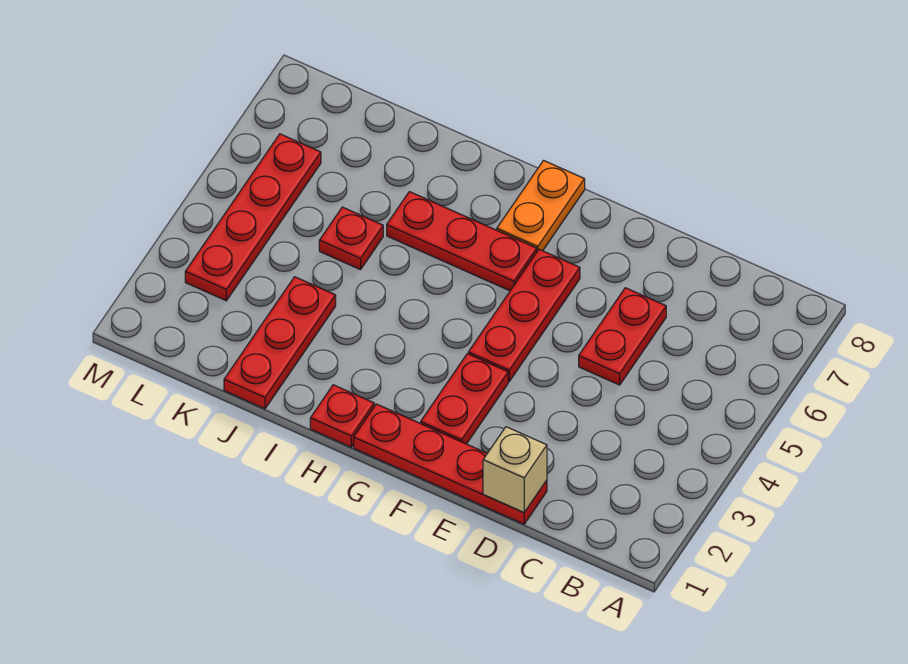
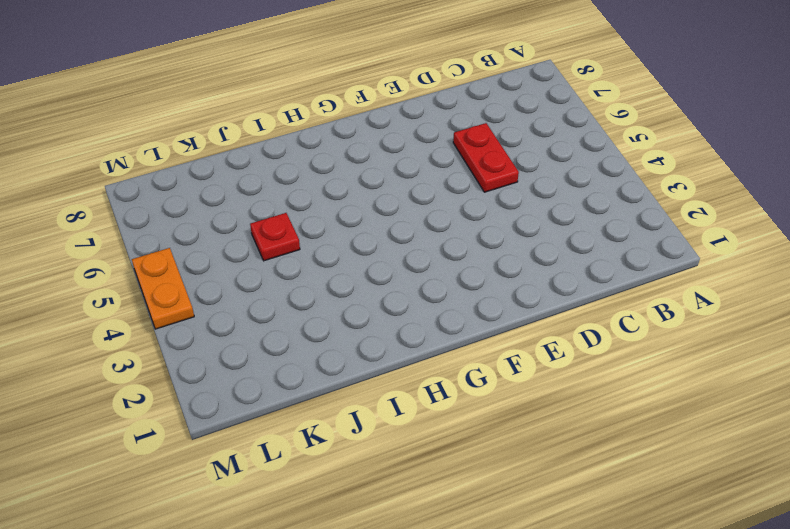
orange plate M4:M5 level 1 -> orange plate G7:G8 level 1
none -> red plate D1:G1 level 1
none -> red plate F2:F3 level 1

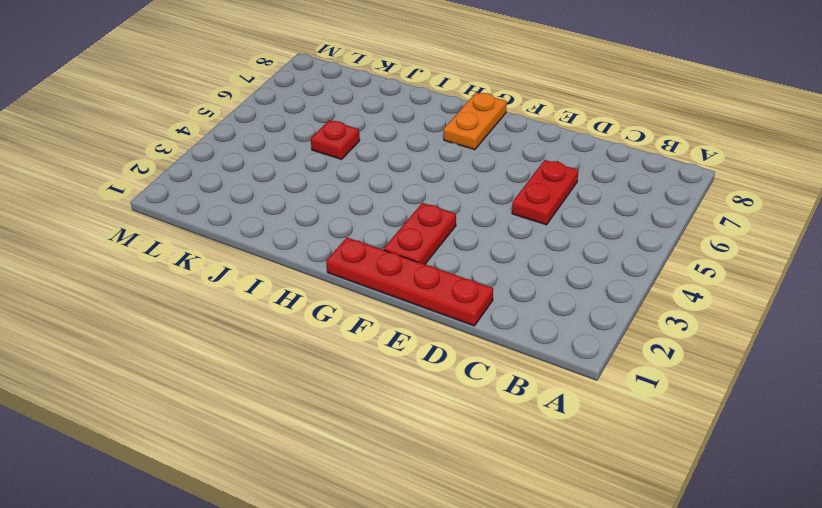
none -> red plate F4:F6 level 1
none -> red plate G6:I6 level 1

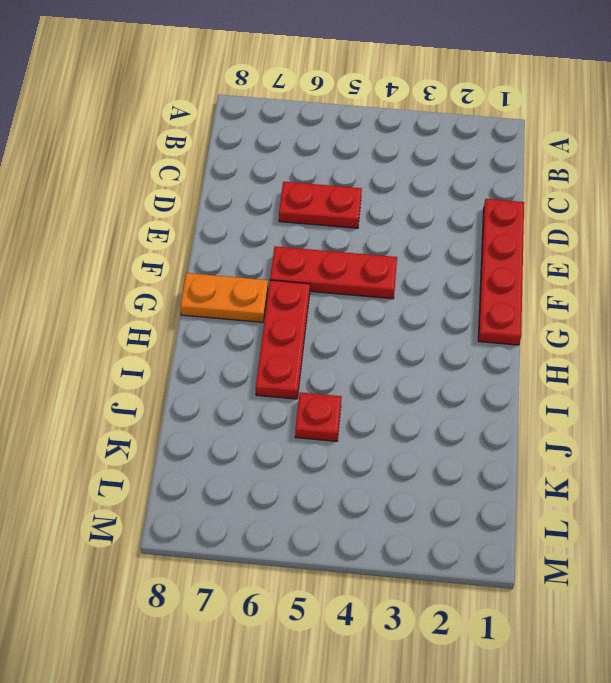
none -> red plate F2:F3 level 1
none -> red plate H1 level 1

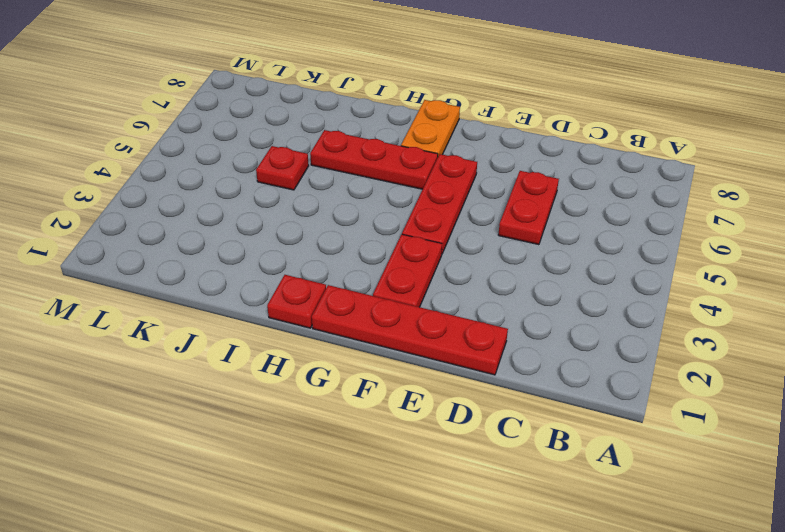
none -> red plate J1:J3 level 1
none -> red plate L3:L6 level 1

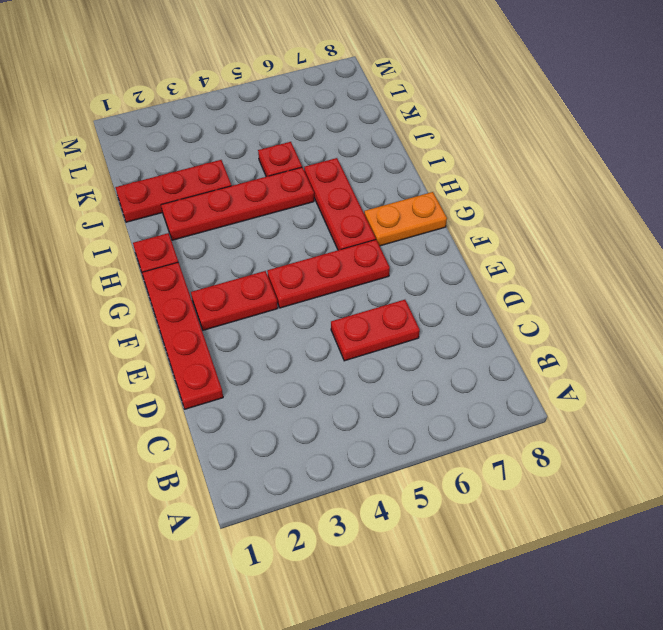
red plate I2:I5 level 1 -> red plate L3:L6 level 1
none -> tan brick D1 level 2

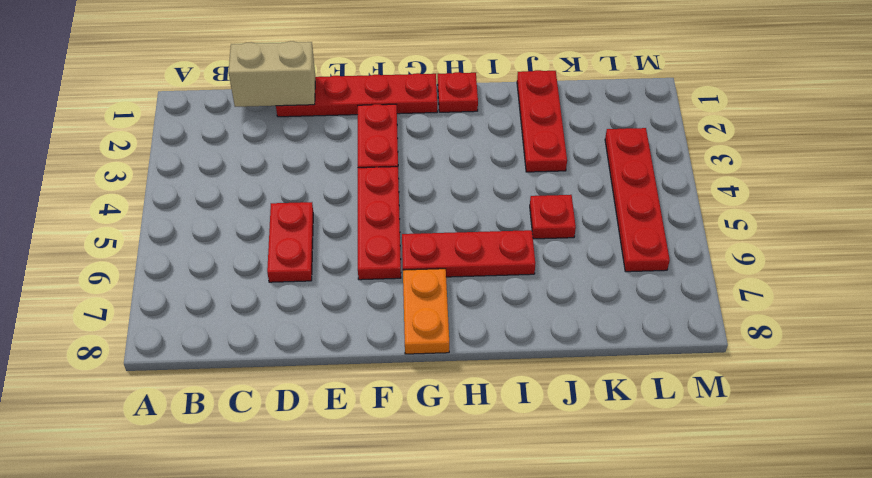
tan brick C1:D1 level 2 -> tan brick D1 level 2

